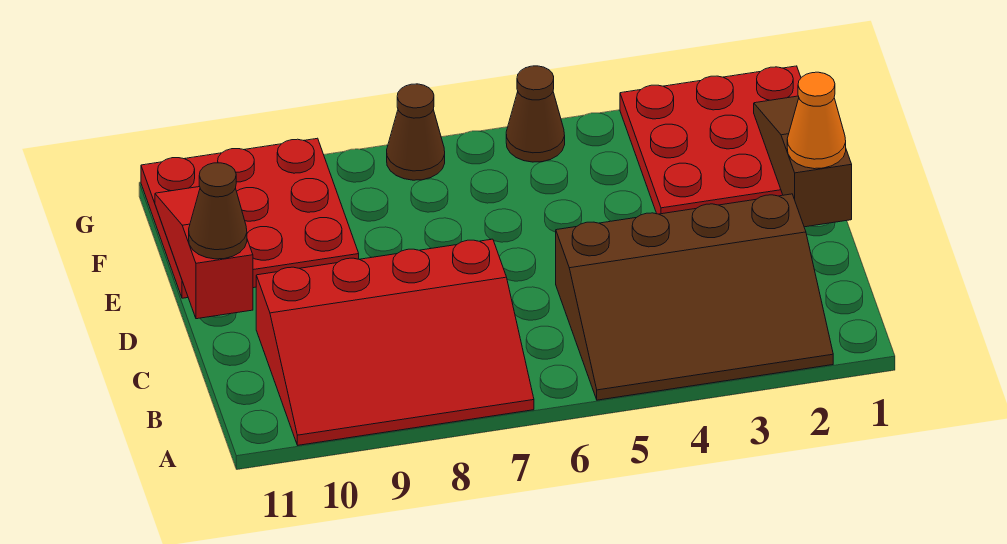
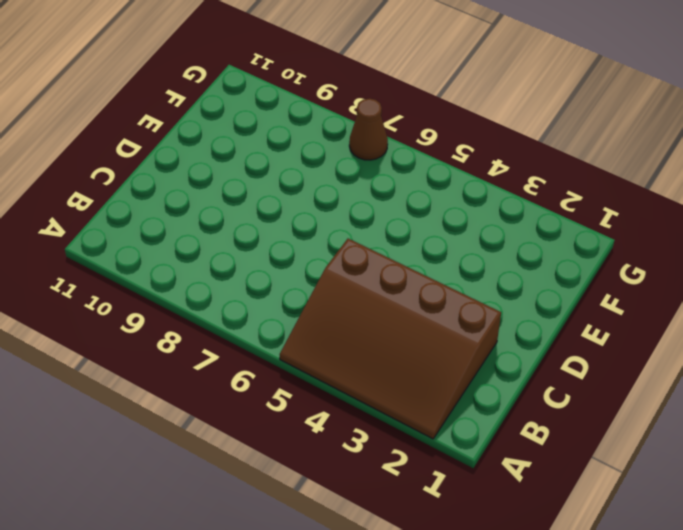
none -> red slope A7:C10 level 1 top C
none -> red plate E1:G3 level 1

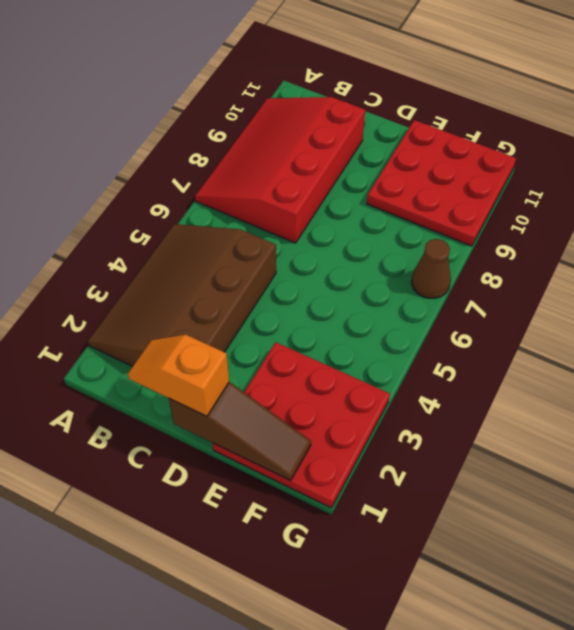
orange slope C1:D1 level 3 top D -> orange cone D1 level 3
none -> brown cone G5 level 1
none -> red slope D11:F11 level 2 top D

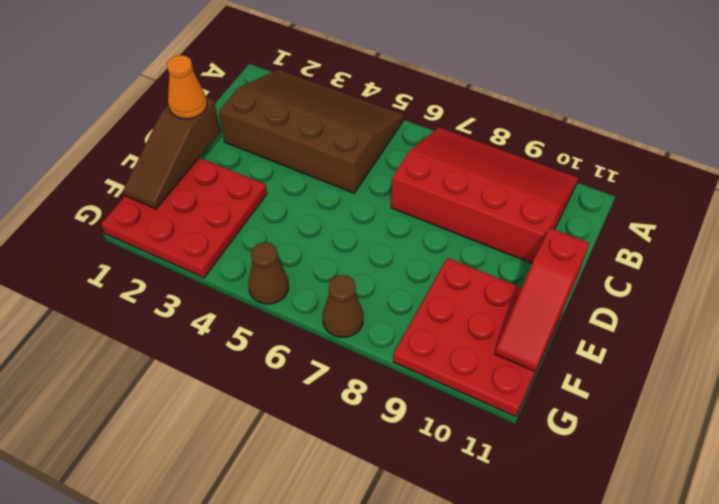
none -> brown cone D11 level 3

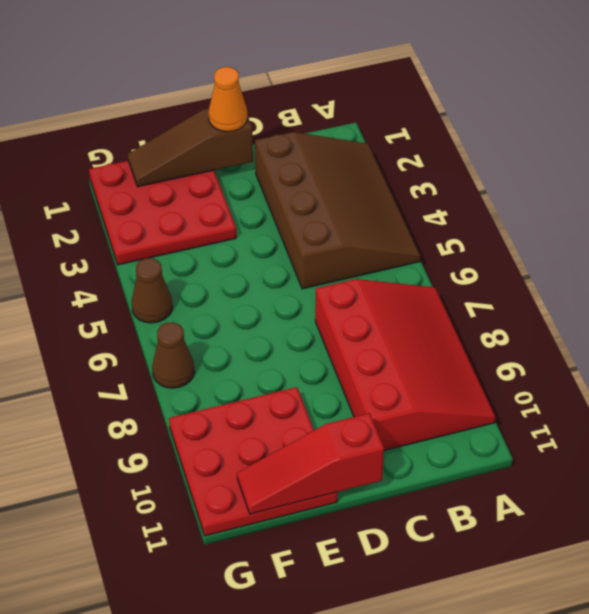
none -> brown cone D11 level 3

